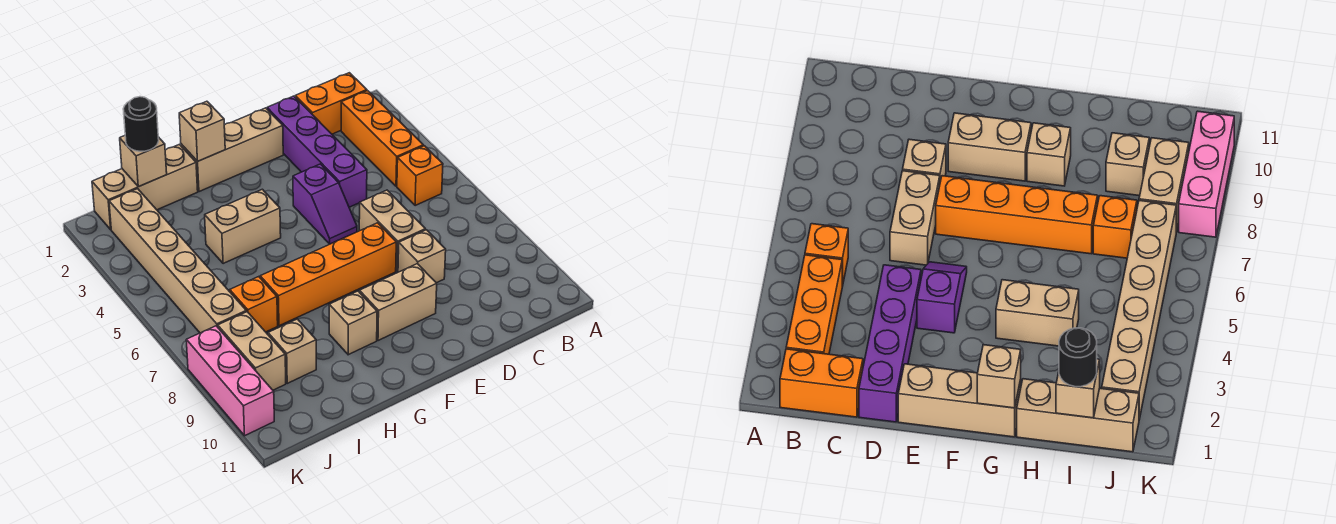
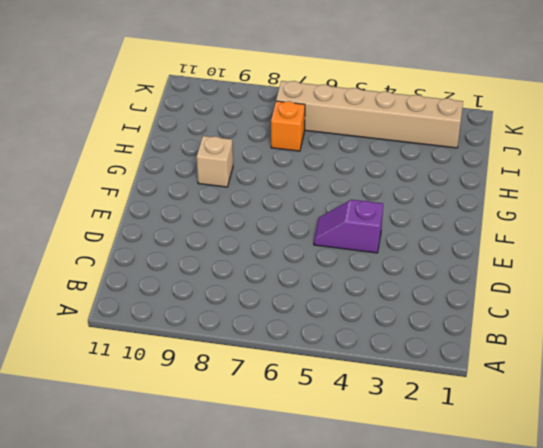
none -> orange brick B1:C1 level 1
none -> orange brick B2:B4 level 1
none -> orange brick B5 level 1

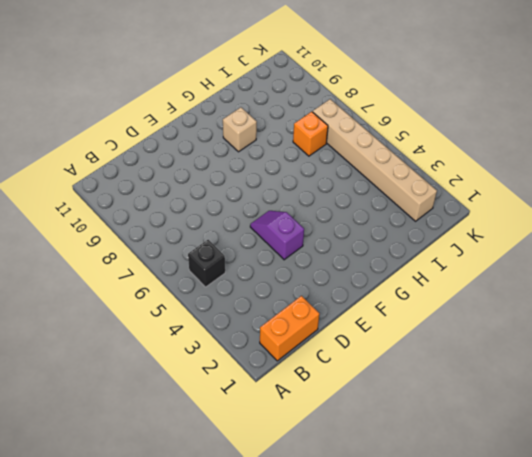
black brick B5 level 1 -> orange brick B5 level 1
none -> orange brick B2:B4 level 1
none -> purple brick D1:D4 level 1
none -> tan brick D6:D7 level 1

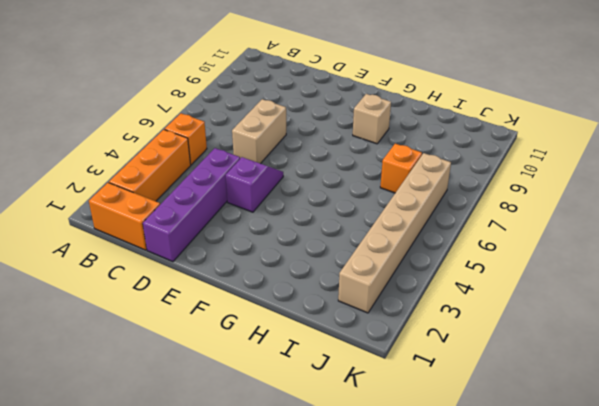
none -> tan brick D8 level 1
none -> tan brick E1:G1 level 1
none -> orange brick E7:H7 level 1

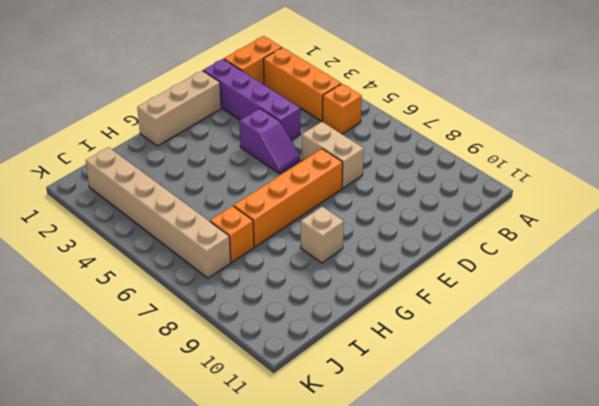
none -> tan brick D8 level 1
none -> tan brick E9:F9 level 1
none -> tan brick G4:H4 level 1

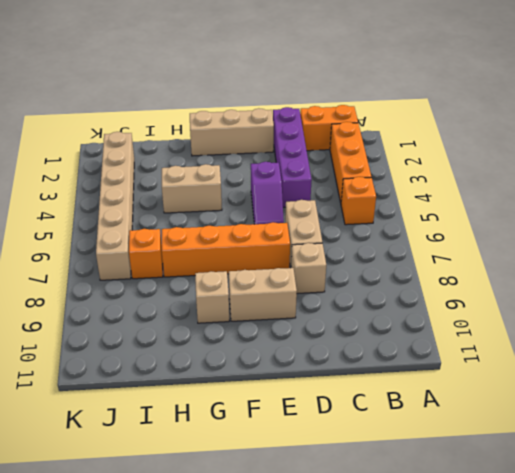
none -> tan brick H1:J1 level 1
none -> tan brick I9 level 1
none -> tan brick J8:J9 level 1

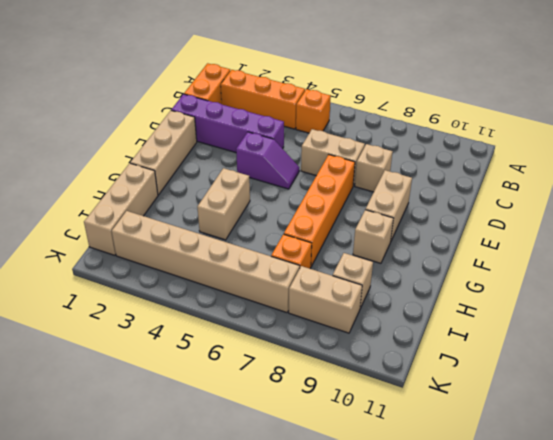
none -> pink brick K8:K10 level 1
none -> tan brick G1 level 2
none -> tan brick I1 level 2

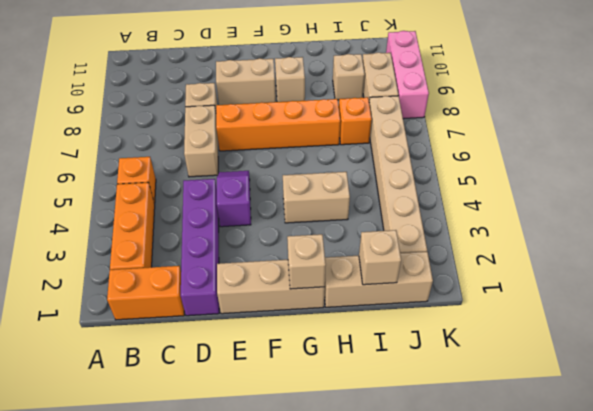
none -> black round brick I1 level 3

